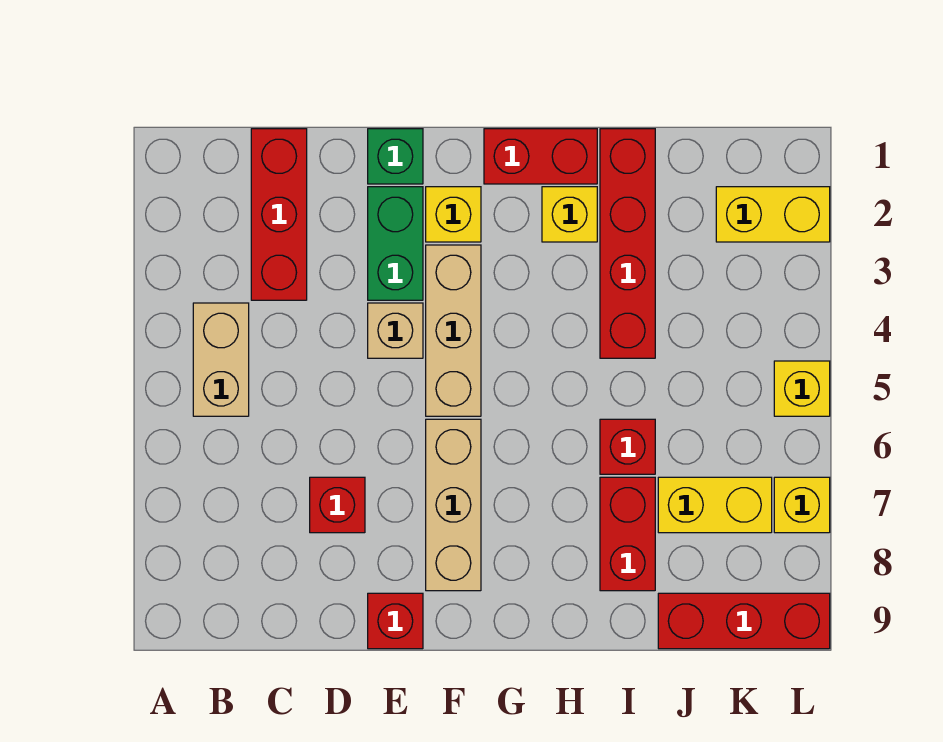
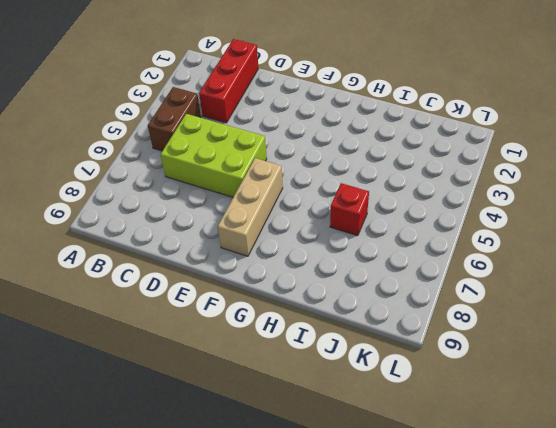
brown brick B4:B5 level 1 -> tan brick B4:B5 level 1
lime brick C5:E6 level 1 -> none
none -> red brick D7 level 1
none -> green brick E1 level 1
none -> green brick E2:E3 level 1

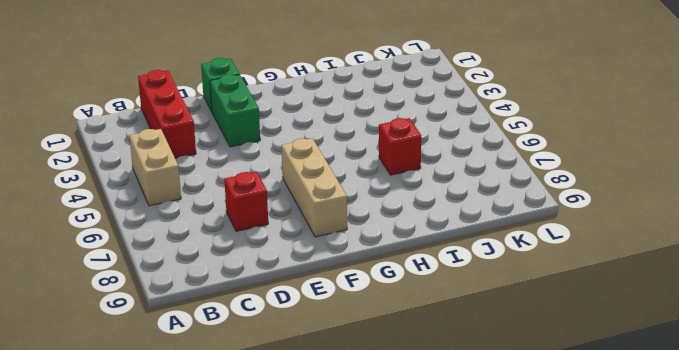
none -> tan brick E4 level 1
none -> red brick E9 level 1
none -> yellow brick F2 level 1

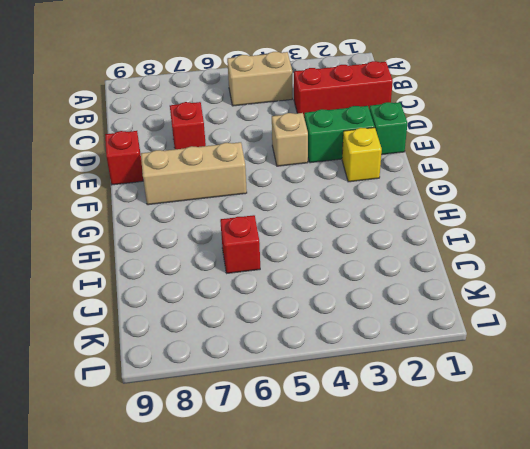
none -> tan brick F3:F5 level 1
none -> red brick G1:H1 level 1
none -> yellow brick H2 level 1

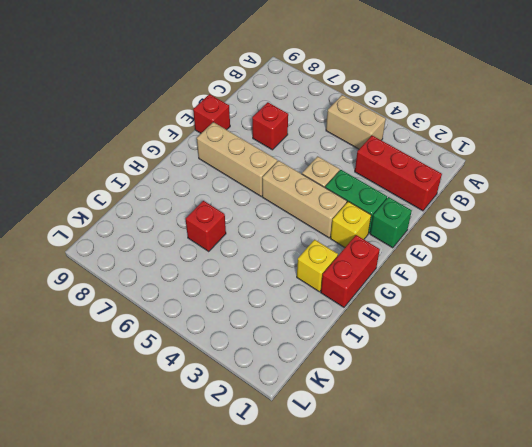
none -> red brick I1:I4 level 1
none -> red brick I7:I8 level 1
none -> yellow brick J7:K7 level 1

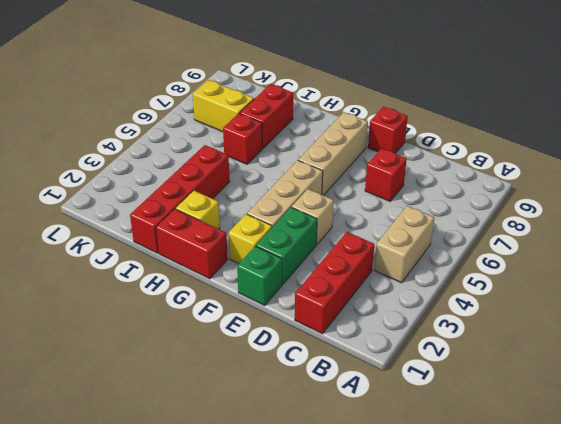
none -> red brick J9:L9 level 1
none -> yellow brick K2:L2 level 1
none -> yellow brick L5 level 1

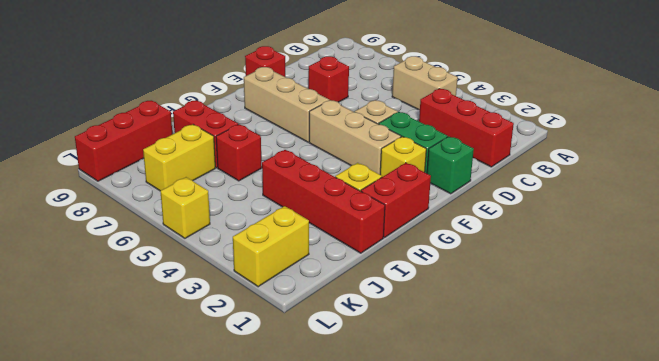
none -> yellow brick L7 level 1

